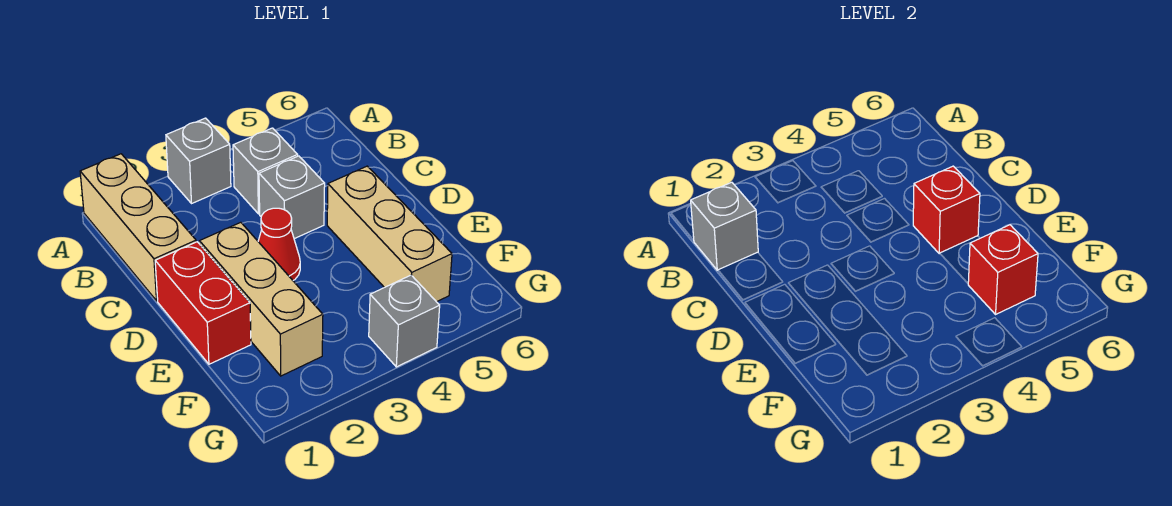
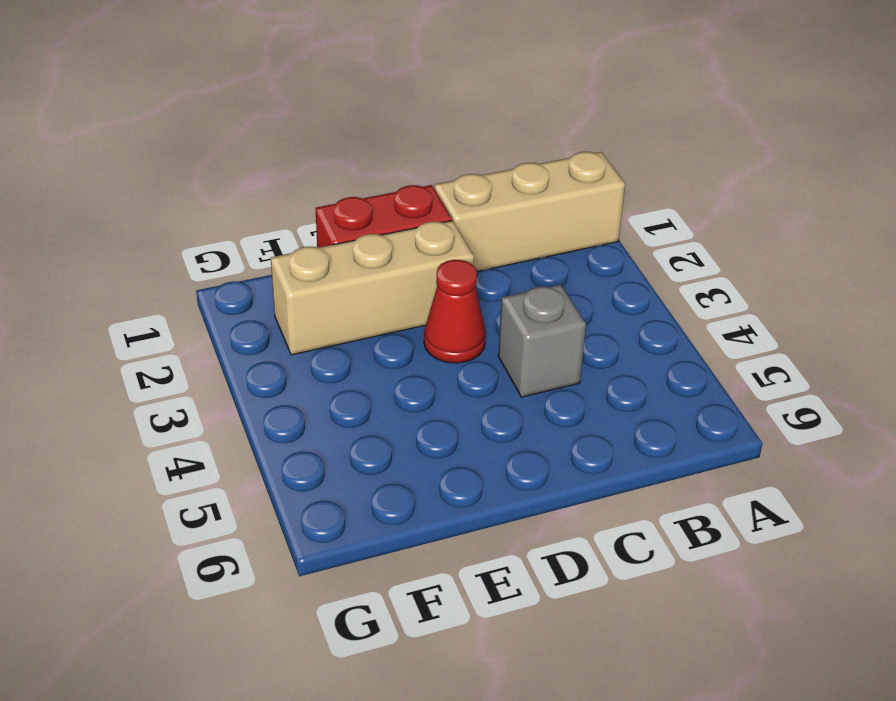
none -> grey brick A3 level 1
none -> grey brick B4 level 1
none -> tan brick D5:F5 level 1

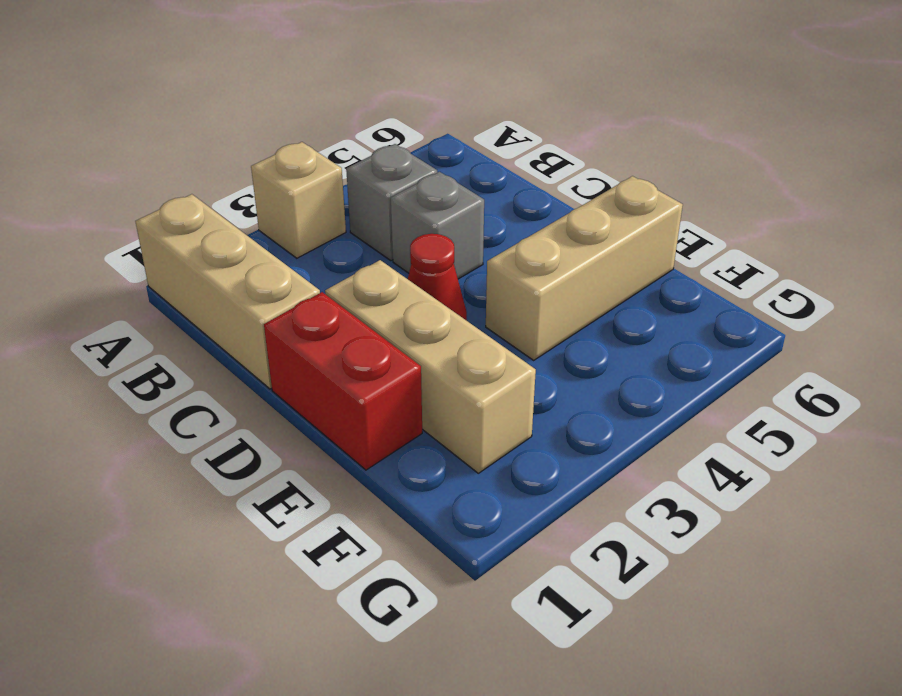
tan brick A3 level 1 -> grey brick A3 level 1
tan brick E4:E6 level 1 -> tan brick D5:F5 level 1
none -> grey brick G4 level 1
none -> grey brick B1 level 2
none -> red brick D5 level 2

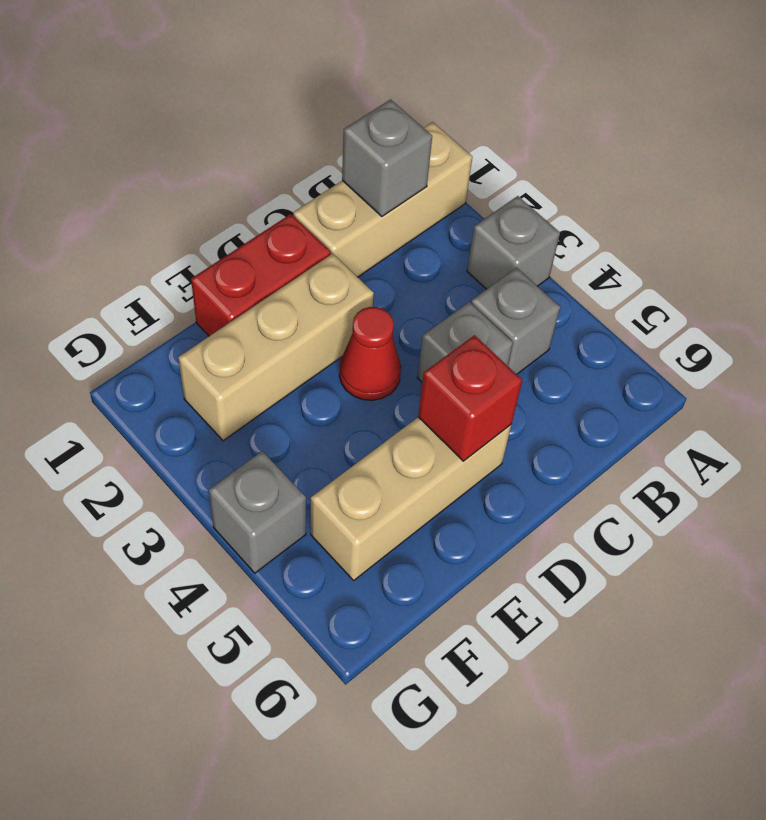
none -> red brick F5 level 2

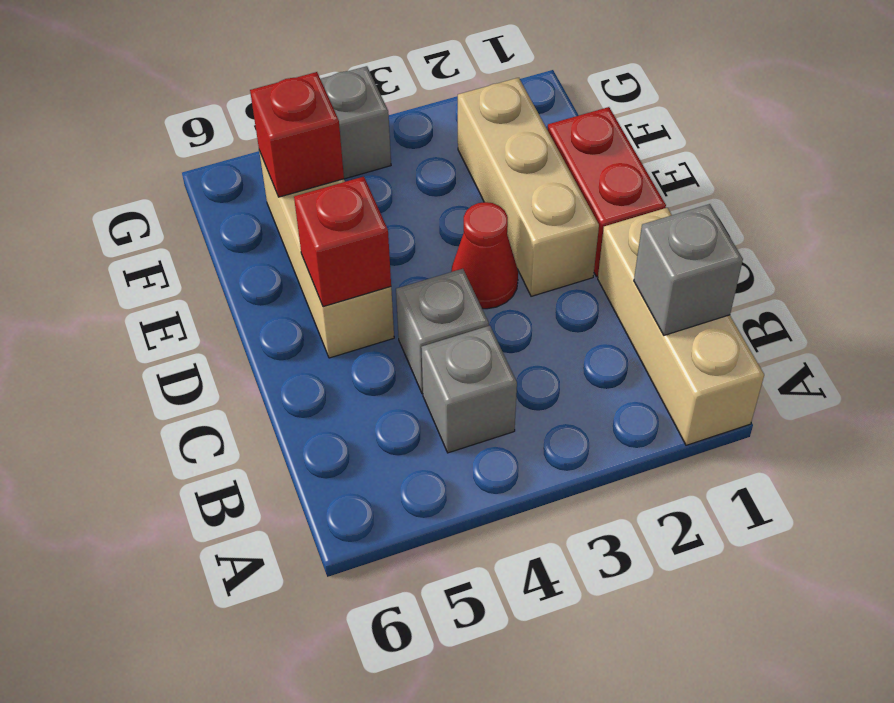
none -> grey brick A3 level 1

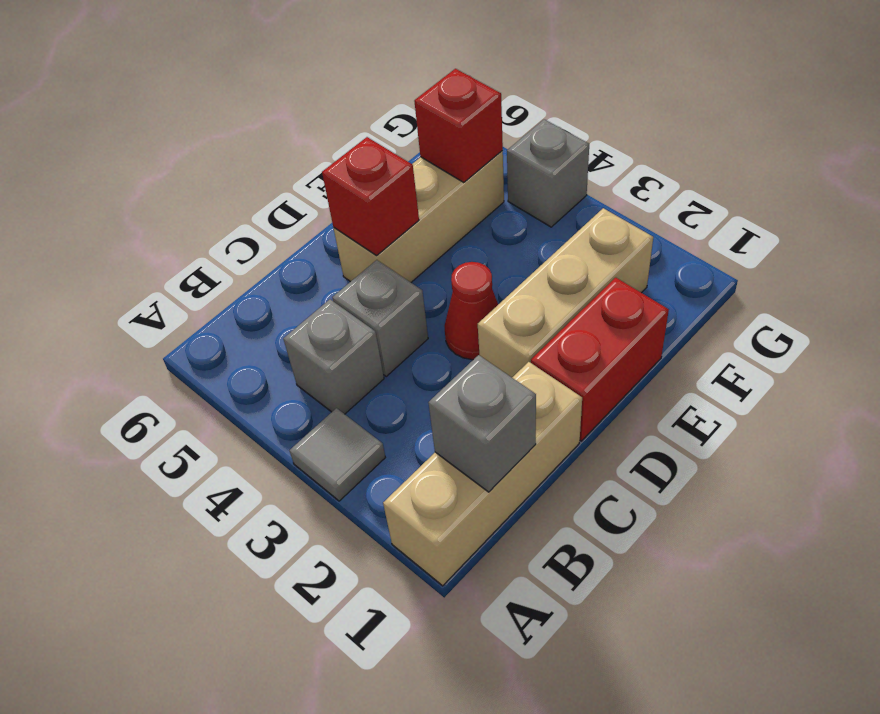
grey tile A3 level 1 -> grey brick A3 level 1

